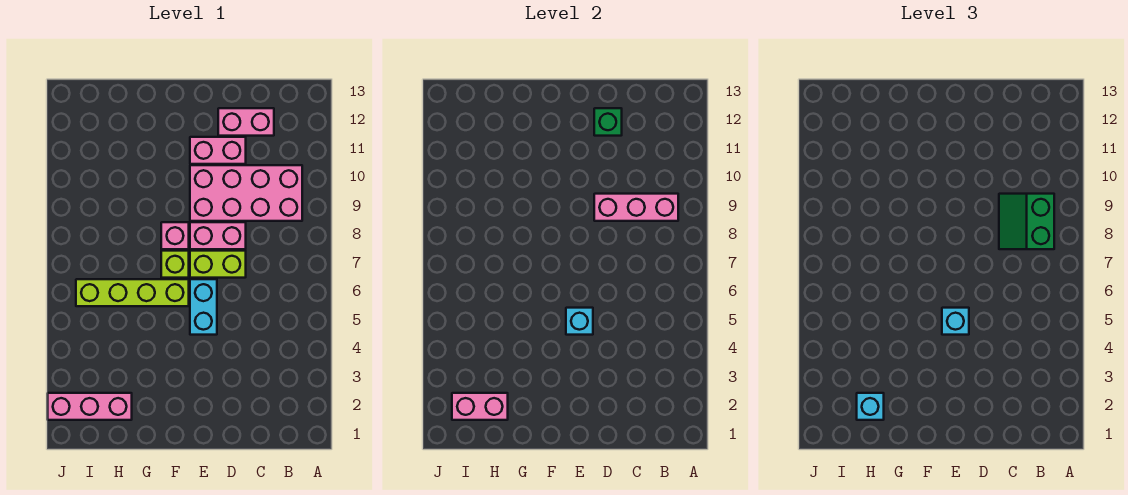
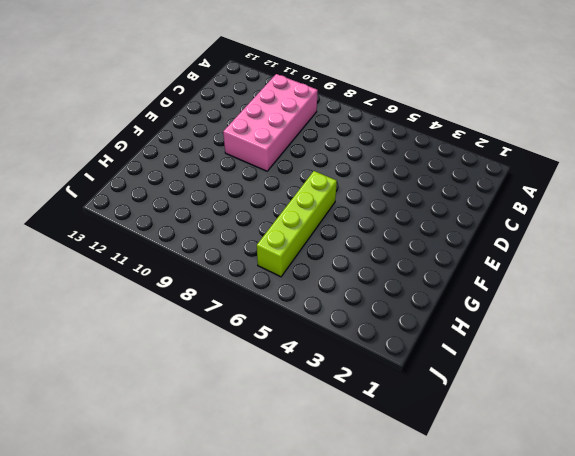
none -> pink brick C12:D12 level 1
none -> lime brick D7:E7 level 1
none -> pink brick D8:E8 level 1

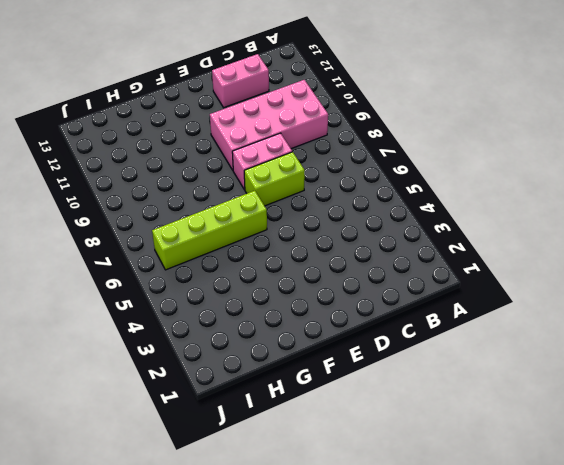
none -> pink brick D11:E11 level 1
none -> cyan brick E5:E6 level 1
none -> lime brick F7 level 1

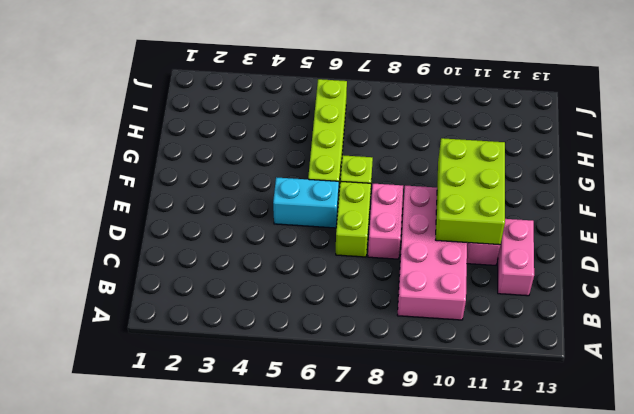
lime brick D10:F11 level 2 -> none
none -> pink brick F8 level 1
none -> pink brick H2:J2 level 1
none -> pink brick B9:D9 level 2

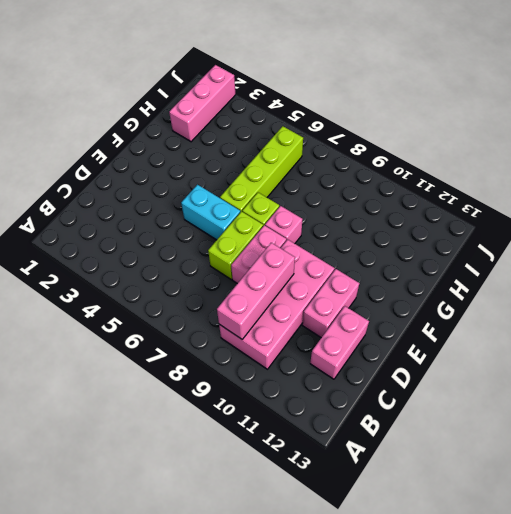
none -> green brick D12 level 2
none -> cyan brick E5 level 2
none -> pink brick H2:I2 level 2

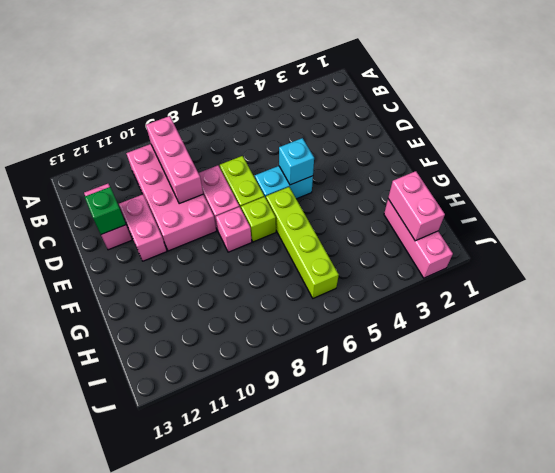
none -> green slope B8:C9 level 3 top B
none -> cyan brick E5 level 3
none -> cyan brick H2 level 3

